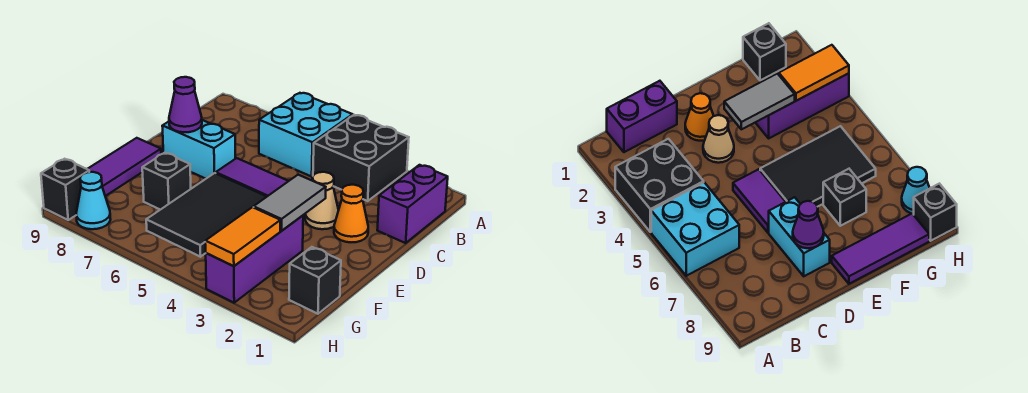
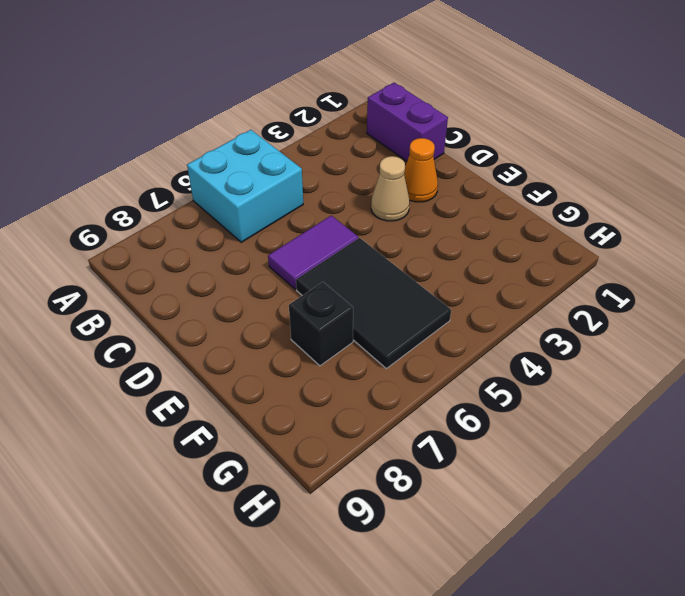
none -> black brick A3:B4 level 1
none -> cyan brick D7:D8 level 1
none -> purple tile E9:G9 level 1

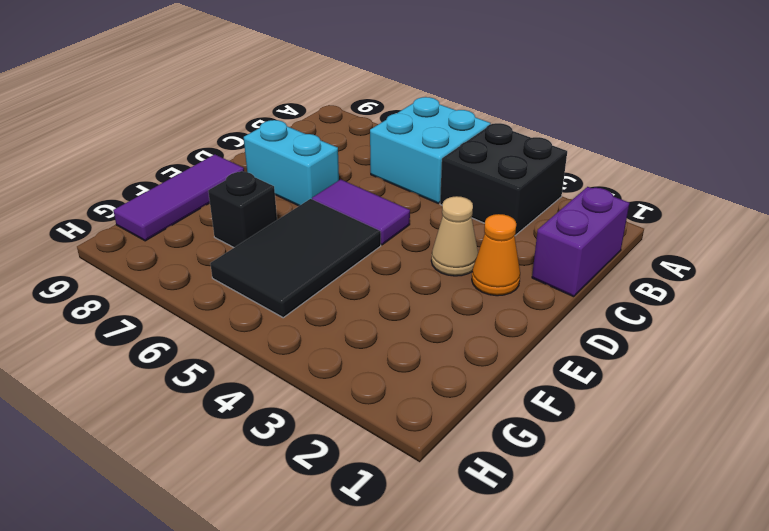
none -> purple brick F3:H3 level 1
none -> black brick G1 level 1
none -> cyan cone H8 level 1

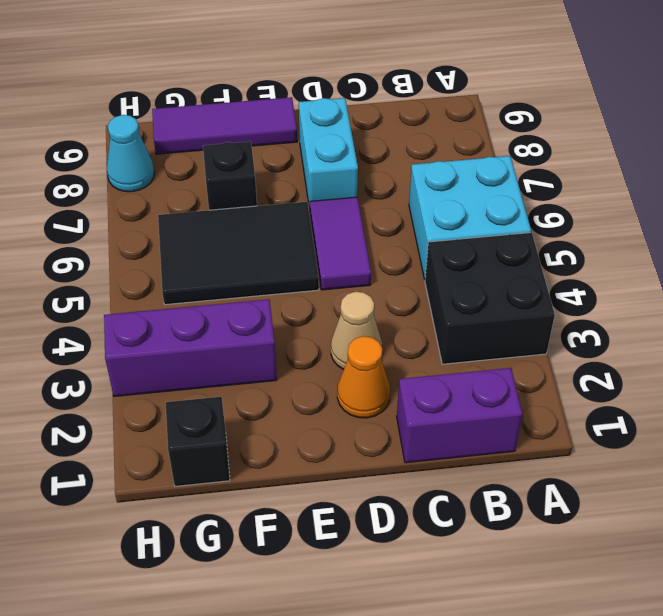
none -> black brick H9 level 1
none -> purple cone D8 level 2
none -> grey tile E3:F3 level 2

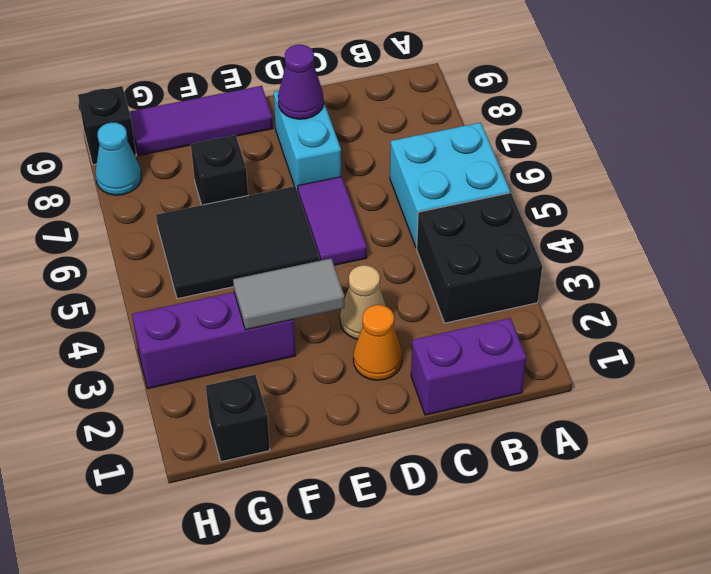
none -> orange tile G3:H3 level 2

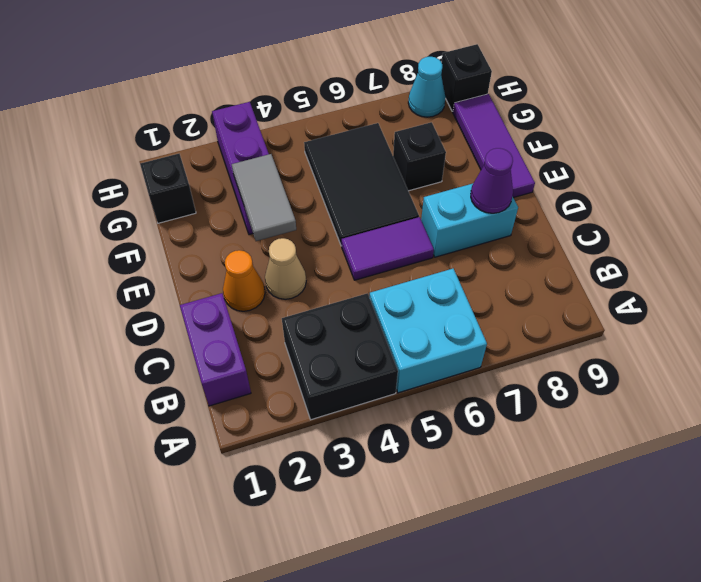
none -> orange tile G3:H3 level 2

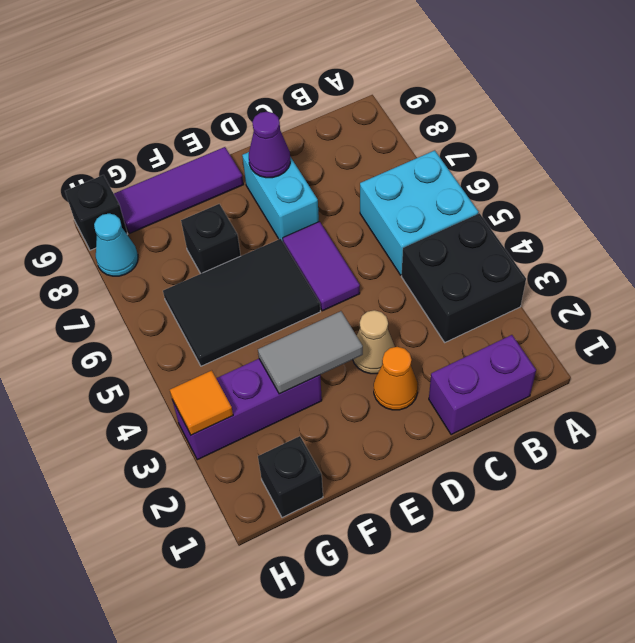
orange tile H3 level 2 -> orange tile G3:H3 level 2

